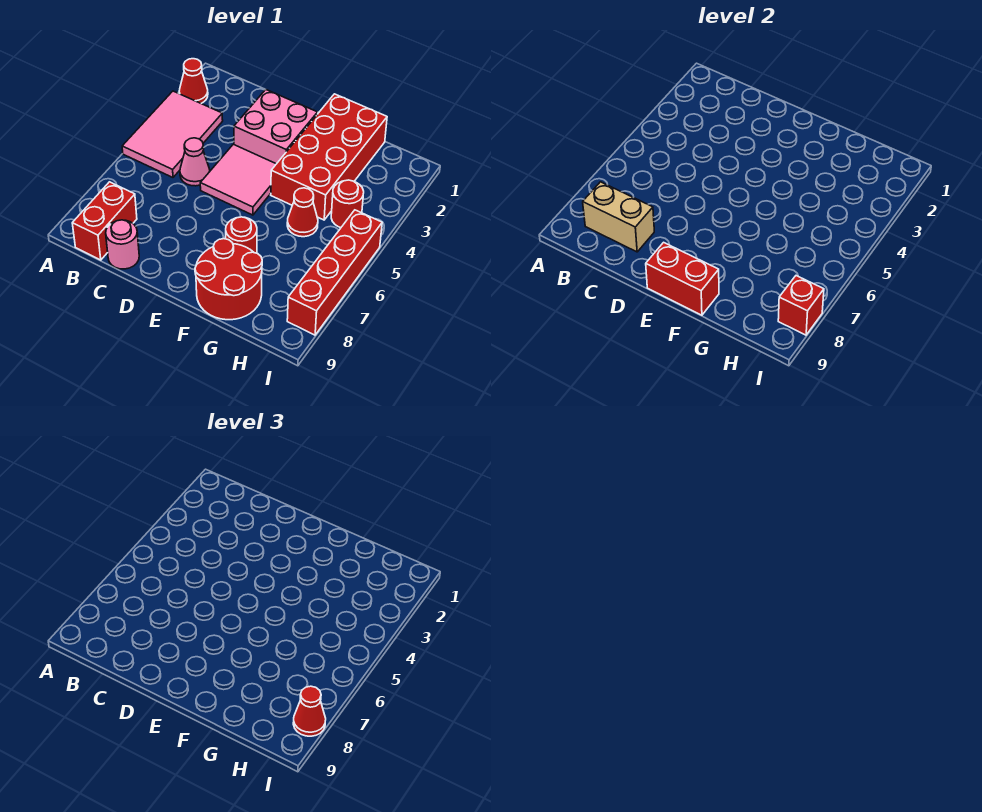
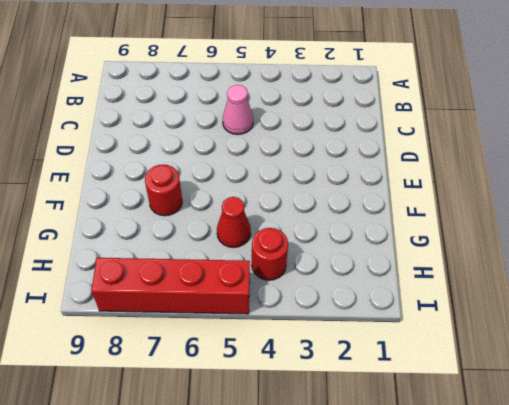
none -> red cone A2 level 1
none -> pink tile A3:B5 level 1
none -> red brick B8:B9 level 1

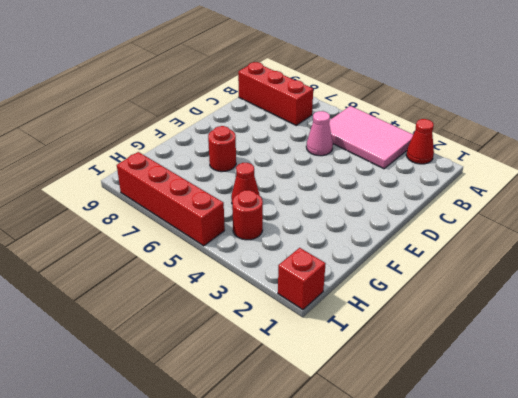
red brick B7:B9 level 1 -> red brick B8:B9 level 1
red brick I1 level 1 -> red brick I8 level 2
none -> pink round brick C9 level 1
none -> pink brick D2:E3 level 1
none -> pink tile D4:E5 level 1

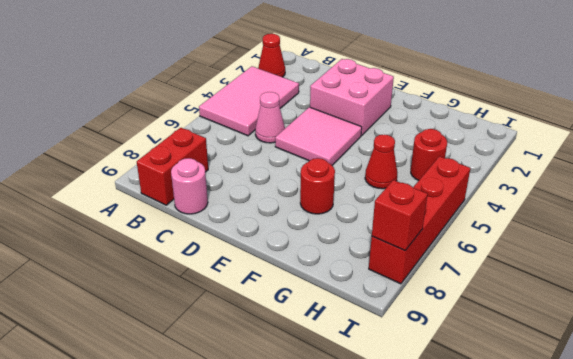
none -> red brick F1:G4 level 1
none -> red round brick F8:G9 level 1
none -> tan brick B8:C8 level 2

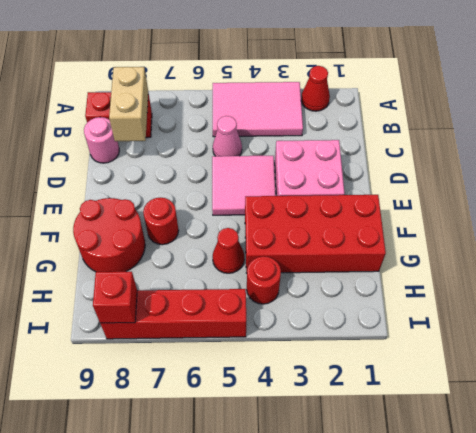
none -> red brick E9:F9 level 2
none -> red cone I8 level 3

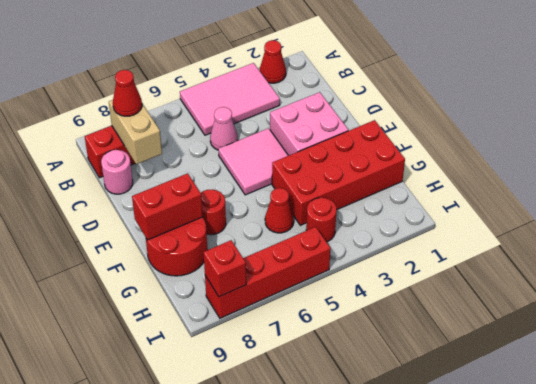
red cone B8 level 3 -> red cone I8 level 3
red brick F8:F9 level 2 -> red brick E9:F9 level 2

